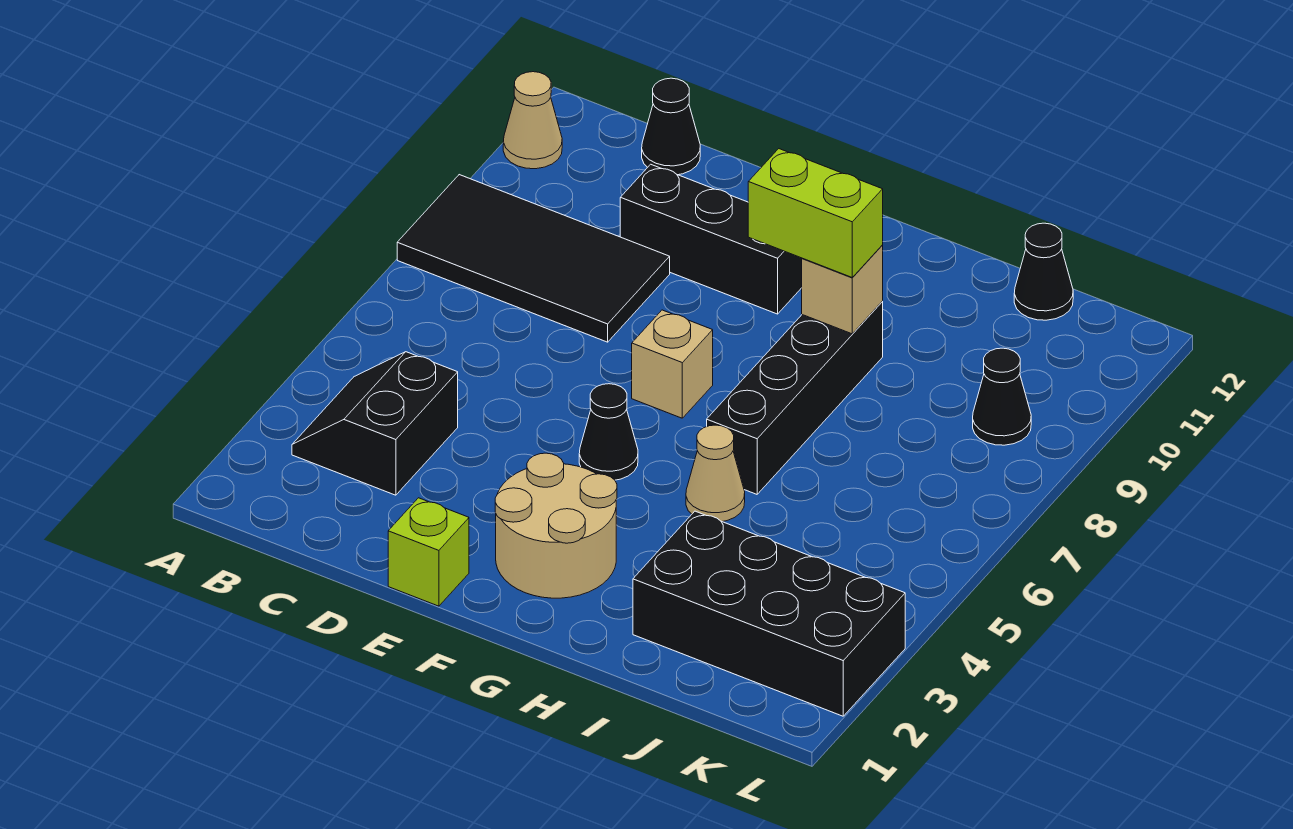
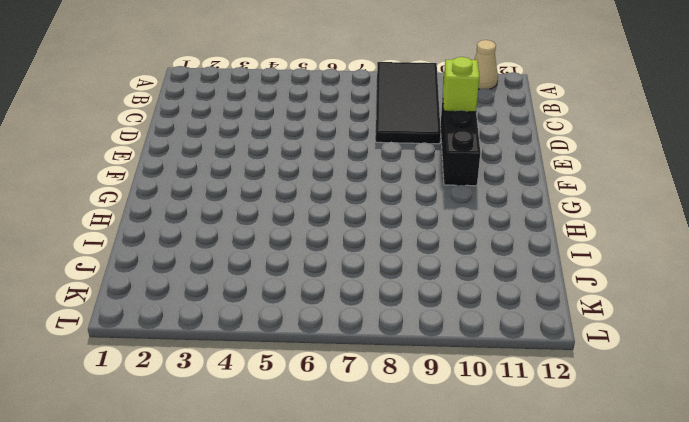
lime brick D10 level 2 -> lime brick E1 level 1
none -> black slope B3:C4 level 1 top C
none -> black cone C12 level 1
none -> tan round brick F2:G3 level 1

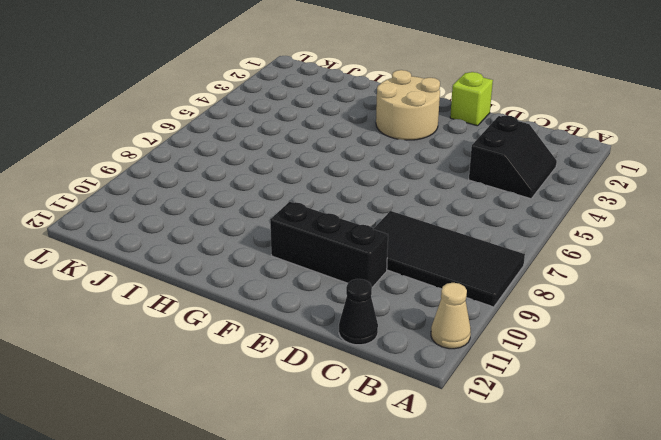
none -> black cone F5 level 1
none -> tan brick F7 level 1
none -> tan cone H5 level 1

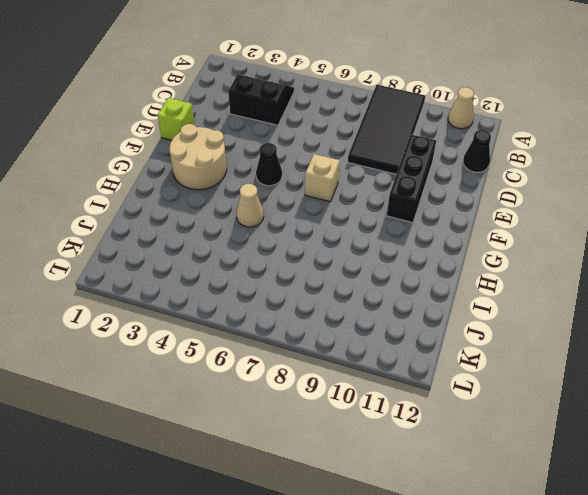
none -> black brick H6:H9 level 1
none -> black brick I2:L3 level 1
none -> black cone J12 level 1

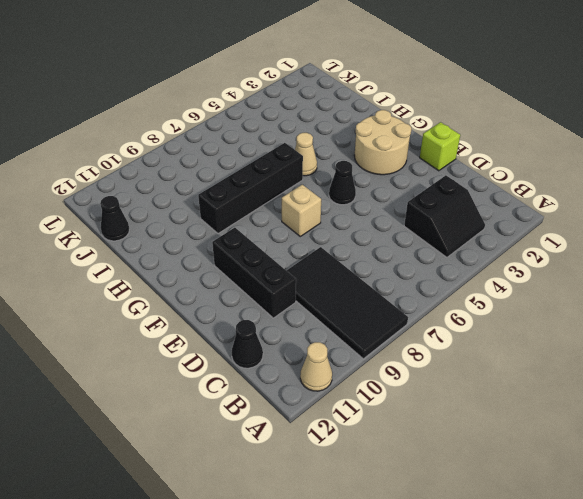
none -> black brick I2:L3 level 1
none -> black cone K9 level 1
none -> tan brick H9 level 2

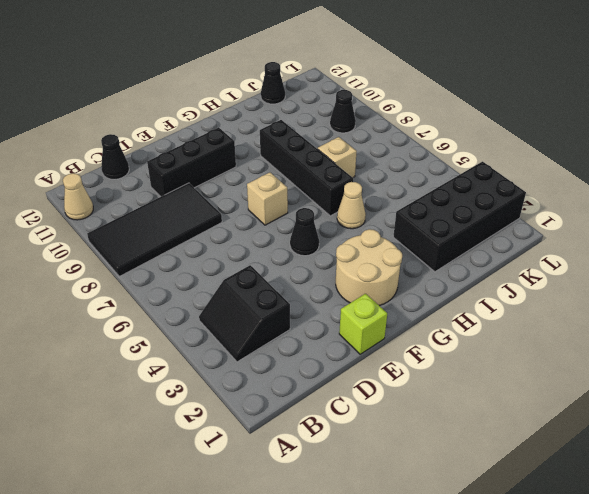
tan brick I7 level 1 -> tan brick H9 level 2
none -> lime brick G9:H9 level 3

